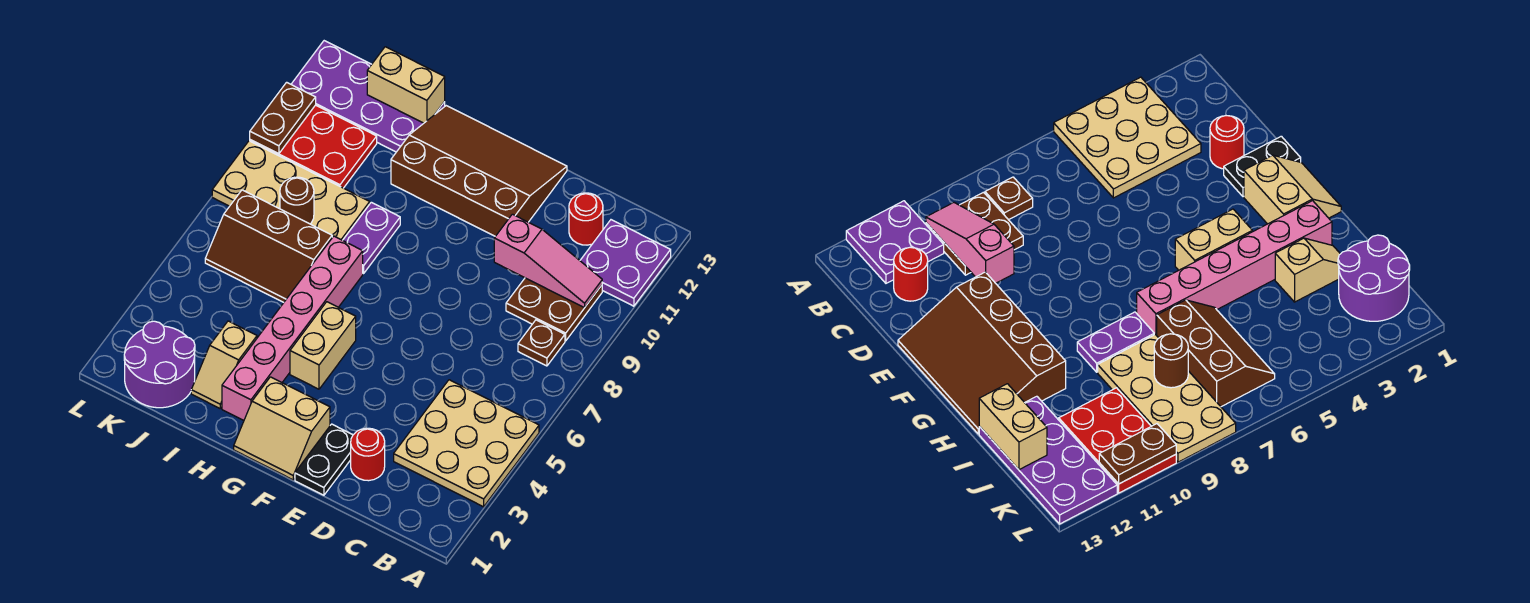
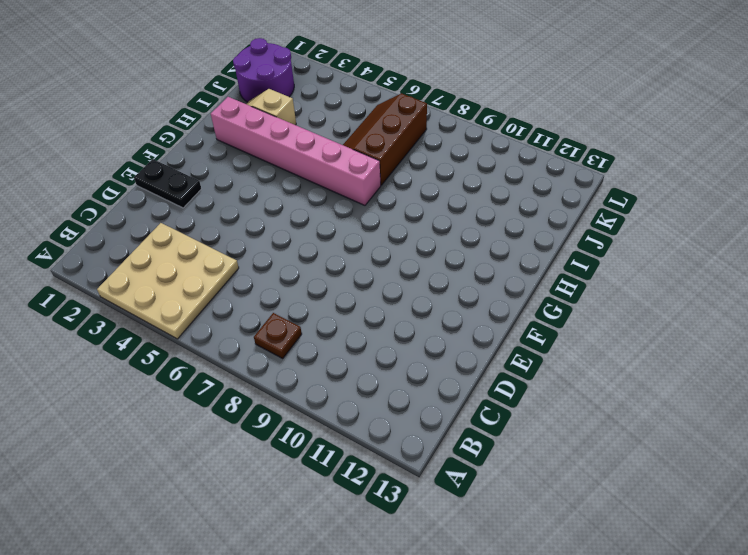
none -> purple plate A11:B12 level 1
none -> brown plate B9:C10 level 1
none -> red round brick C12 level 1

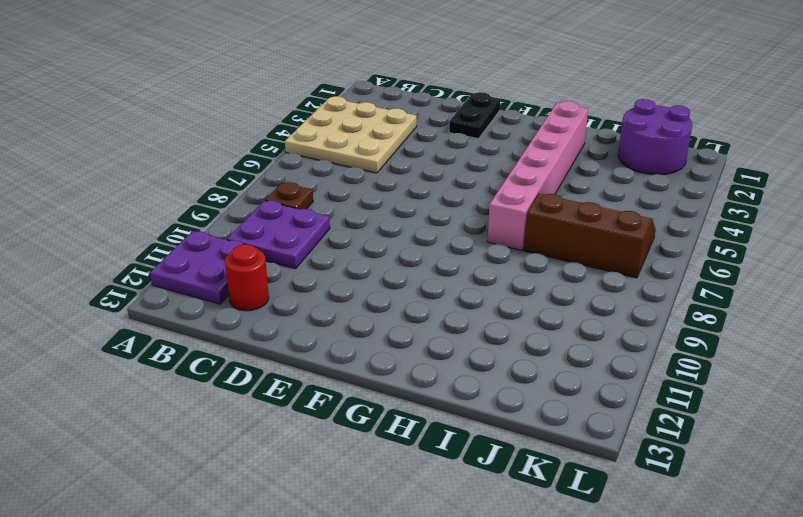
purple plate B9:C10 level 1 -> brown plate B9:C10 level 1
none -> red round brick D2 level 1
none -> brown slope E11:H13 level 1 top 11
none -> tan slope F1:G2 level 1 top 2

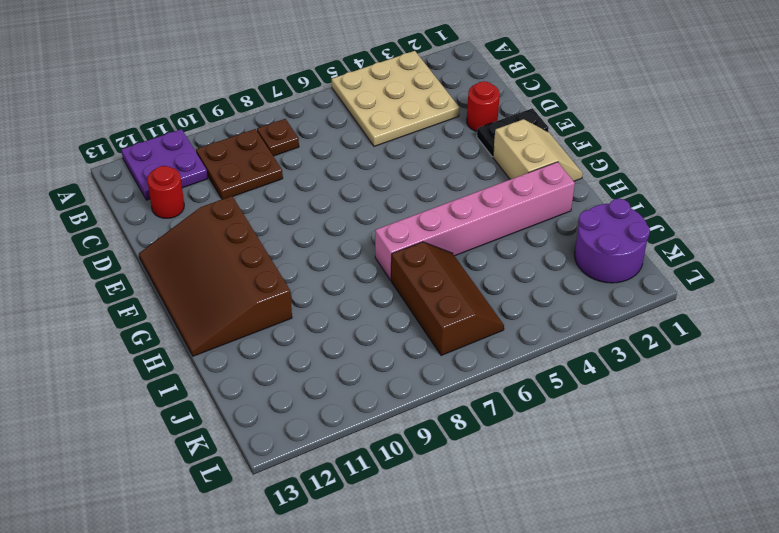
none -> tan brick G4:G5 level 1
none -> purple plate H8:H9 level 1
none -> tan slope I2:I3 level 1 top 3

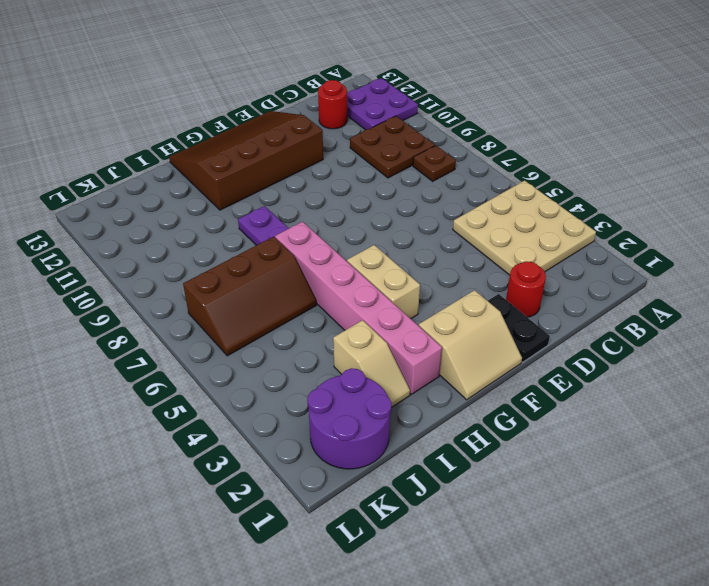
none -> tan plate I8:L9 level 1
none -> purple plate I12:L13 level 1
none -> red plate J10:L11 level 1

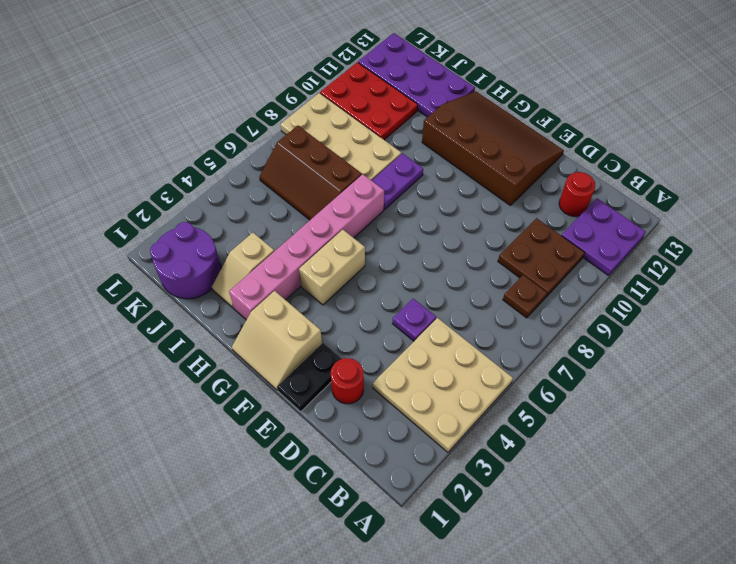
purple plate D5 level 1 -> none
none -> pink slope B10:D10 level 2 top D
none -> tan brick I13:J13 level 2
none -> brown round brick J8 level 2

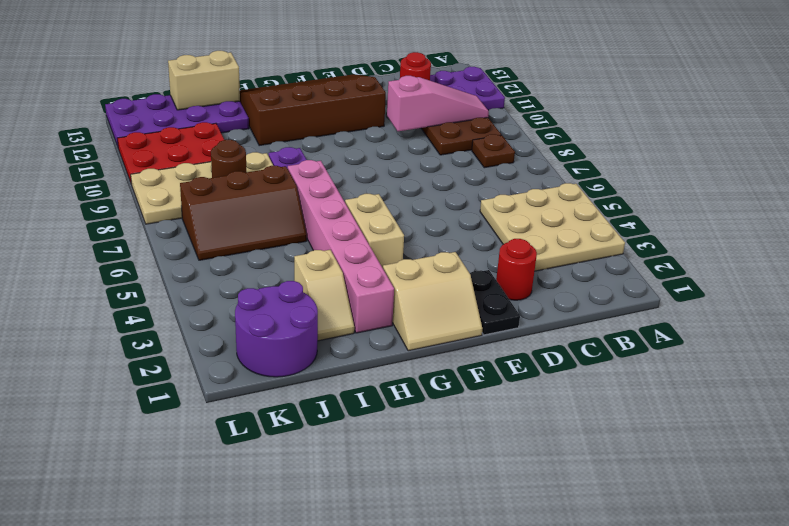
none -> brown plate L10:L11 level 2

